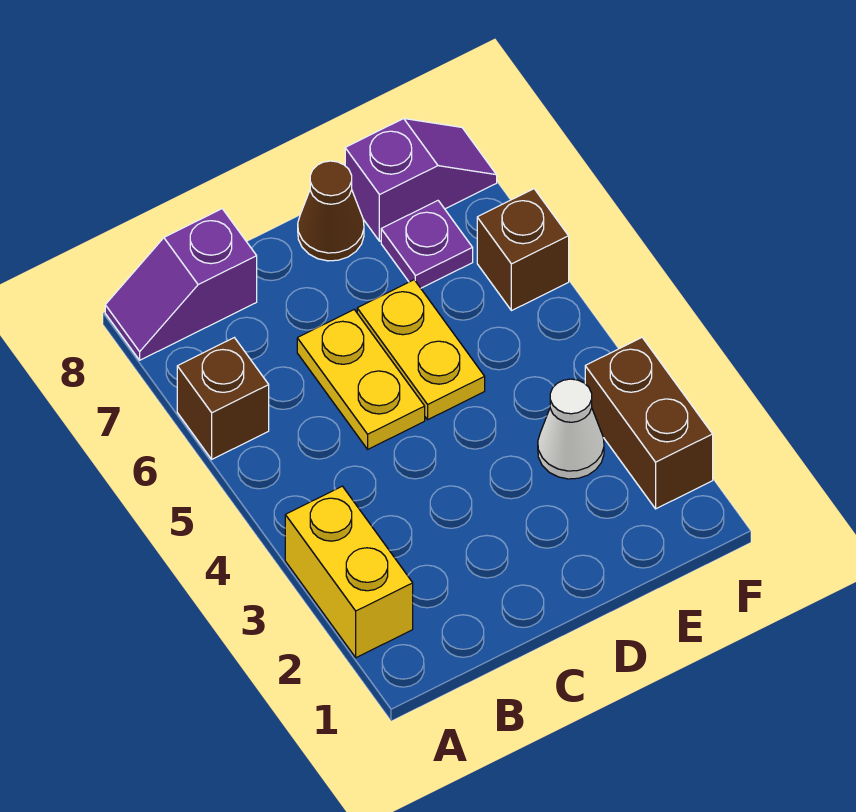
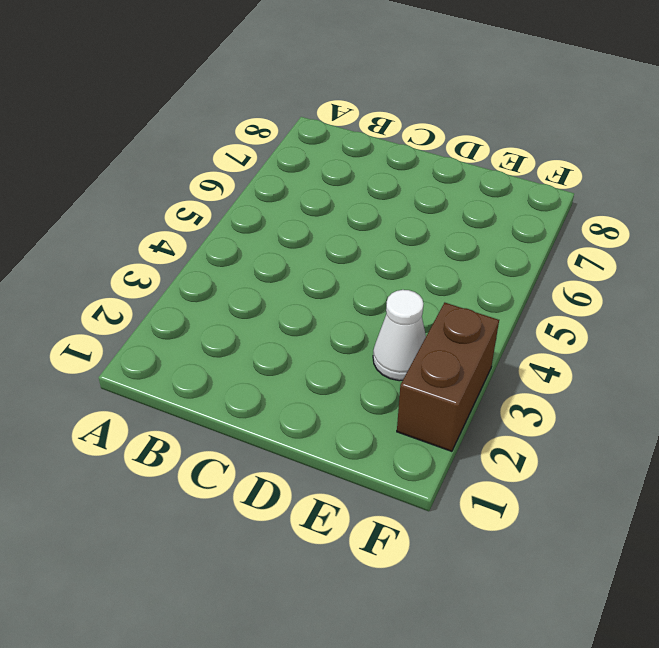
none -> yellow brick A2:A3 level 1
none -> brown brick A6 level 1

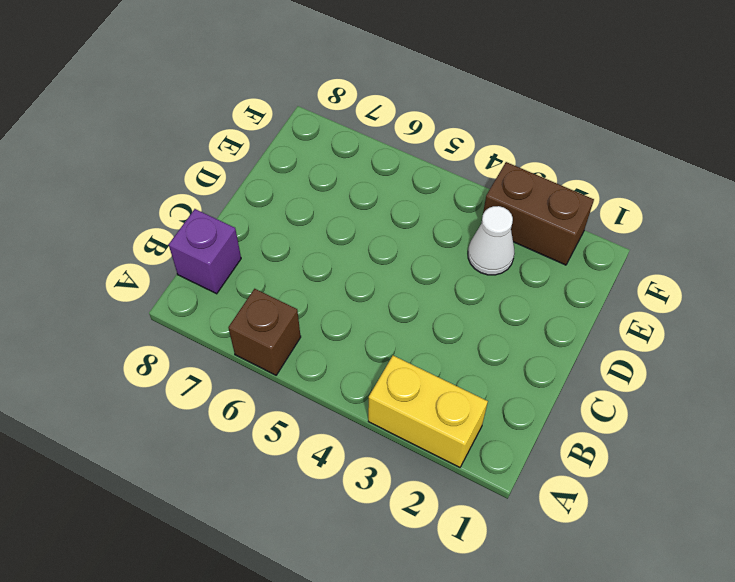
purple brick B8 level 1 -> purple slope A8:B8 level 1 top B
none -> yellow plate C5:C6 level 1
none -> yellow plate D5:D6 level 1

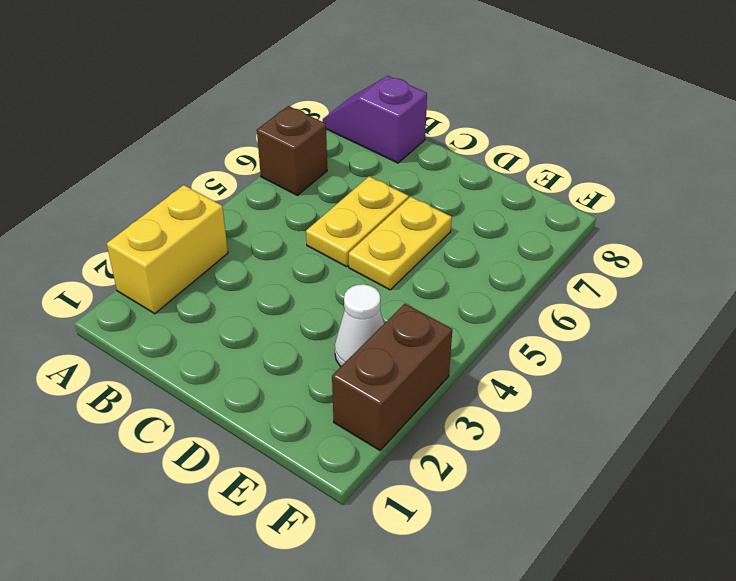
none -> brown cone D8 level 1
none -> purple plate E7 level 1

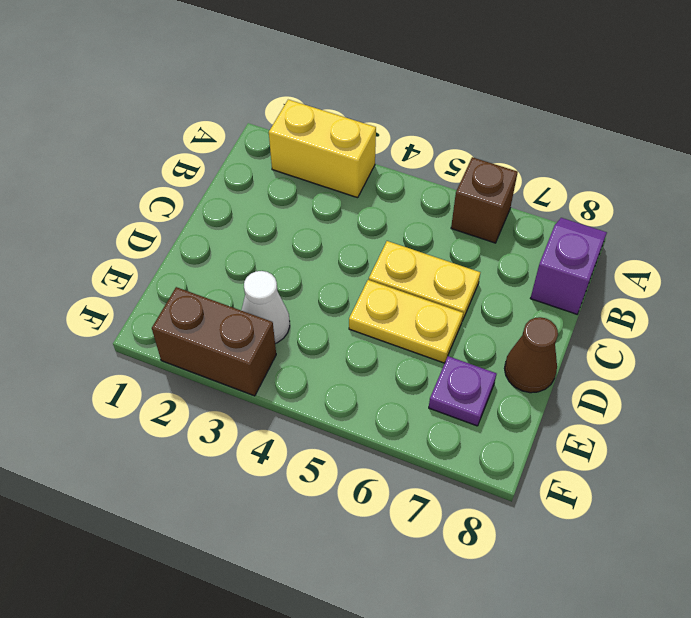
none -> purple slope E8:F8 level 1 top E
none -> brown brick F6 level 1

